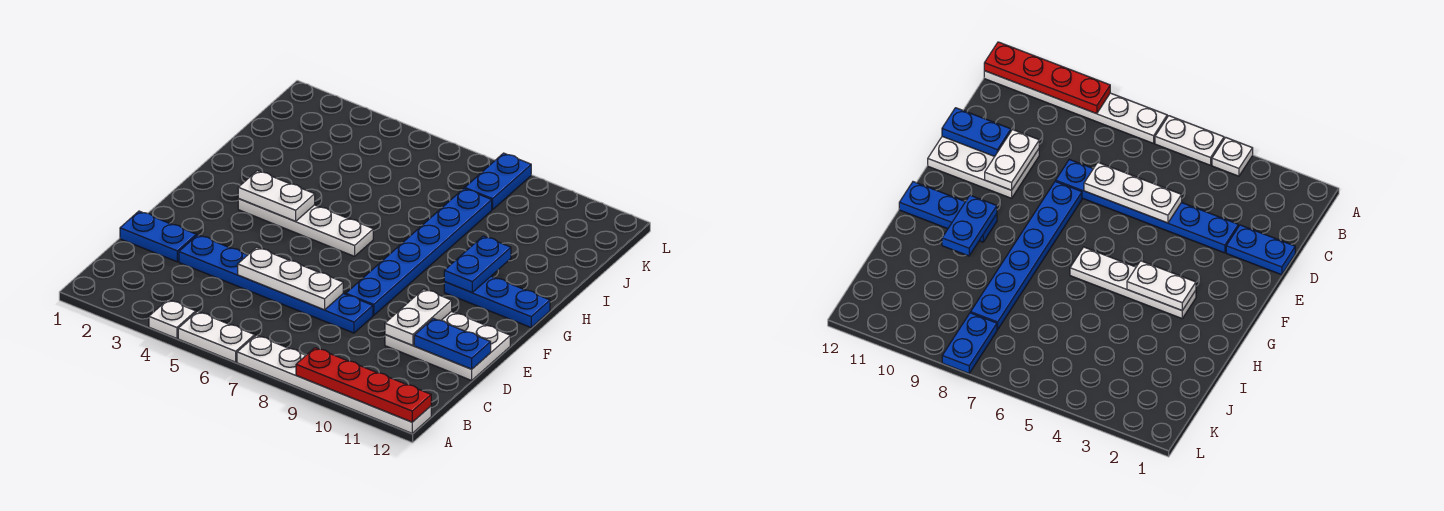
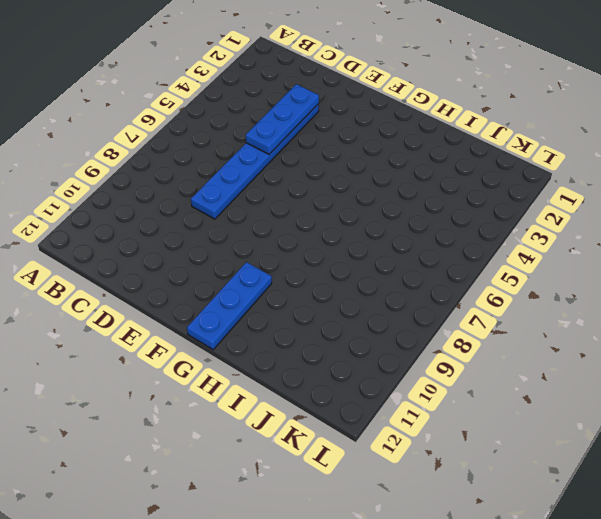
blue plate D3:D5 level 2 -> white plate D5:D7 level 2
none -> white plate A4 level 1
none -> white plate A5:A6 level 1
none -> white plate A7:A12 level 1

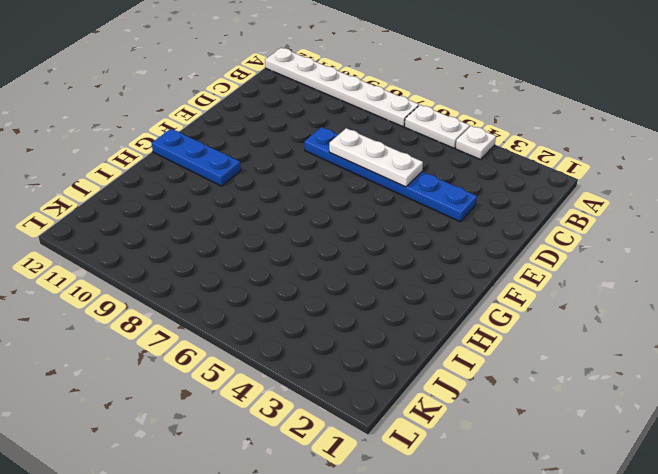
none -> blue plate D1:D2 level 1
none -> white plate D10:E12 level 1
none -> blue plate E8:J8 level 1

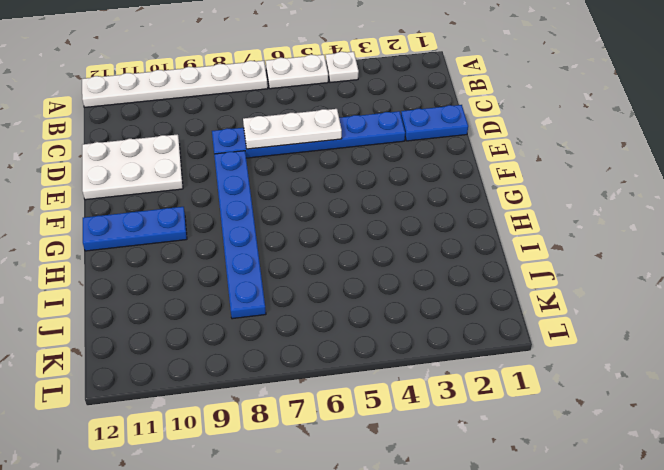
none -> white plate G3:G6 level 1
none -> blue plate K8:L8 level 1
none -> red plate A9:A12 level 2

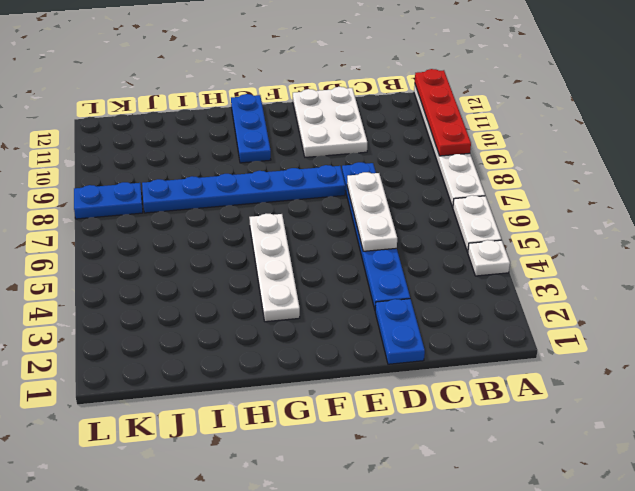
none -> white plate D10:E10 level 2
none -> blue plate D11:D12 level 2
none -> white plate G3:G4 level 2

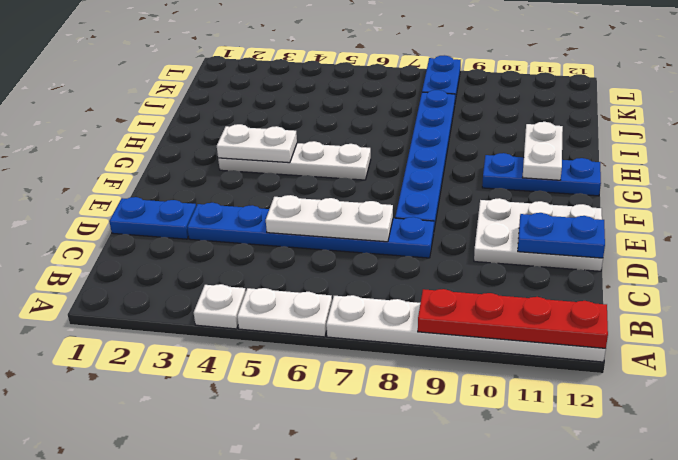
white plate G11:H11 level 2 -> white plate D10:E10 level 2
none -> blue plate G10:H10 level 2

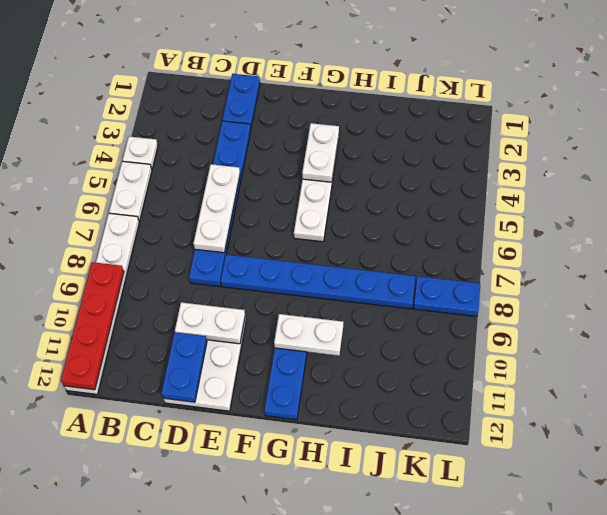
white plate G10:H10 level 2 -> blue plate G10:H10 level 2

